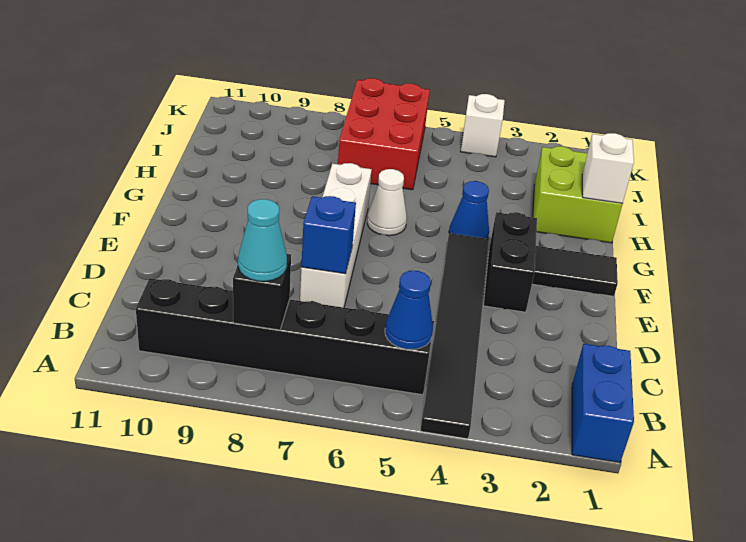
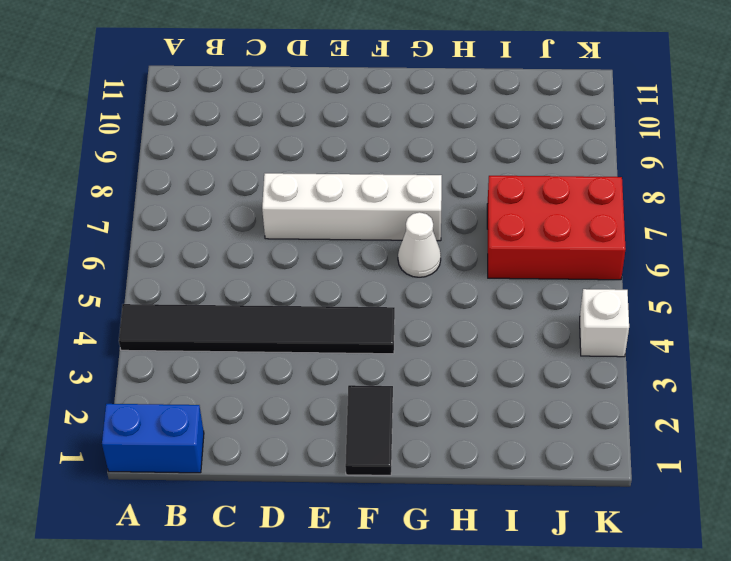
none -> black brick B5:B10 level 1
none -> black brick E3:F3 level 1
none -> blue cone G4 level 1

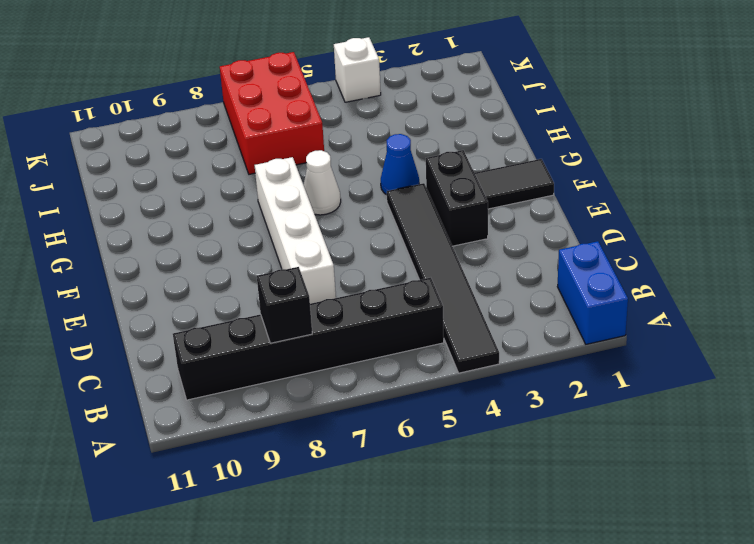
none -> lime brick H1:I2 level 1
none -> blue cone B5 level 2
none -> blue brick D7 level 2

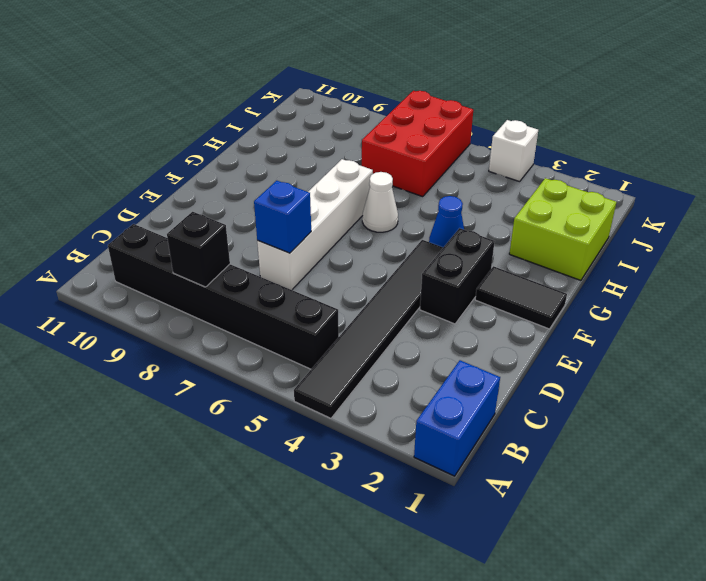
none -> blue cone B5 level 2
none -> white brick H1 level 2
none -> cyan cone B8 level 3

